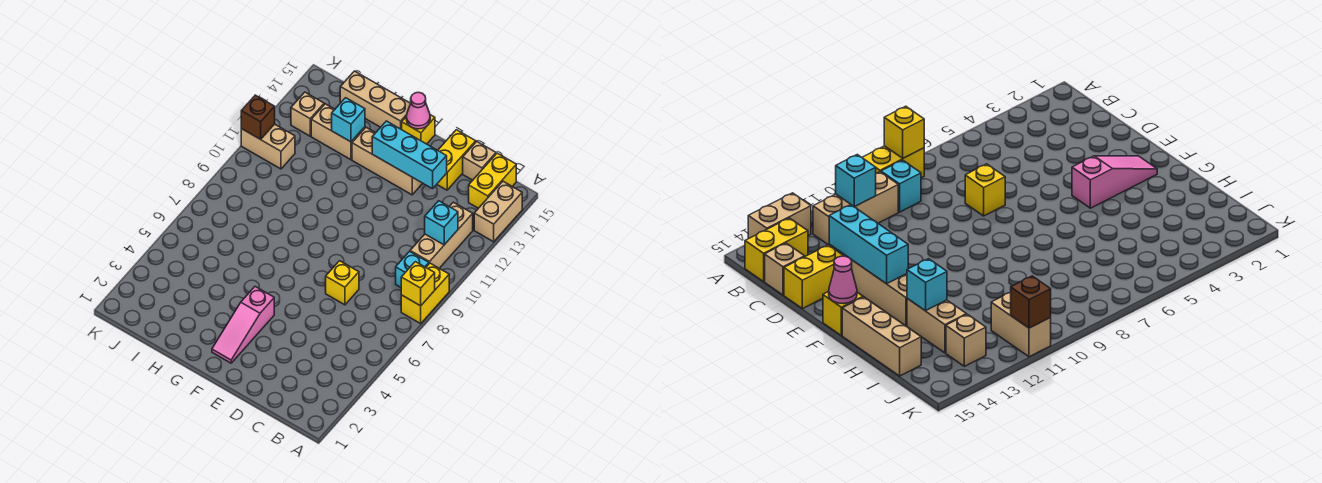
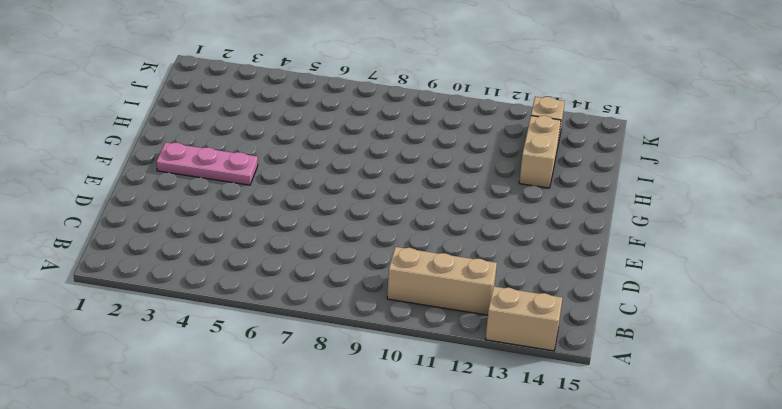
pink plate F2:F4 level 1 -> pink slope F2:F4 level 1 top 4
none -> yellow brick A8:A9 level 1
none -> cyan brick B9 level 1
none -> yellow brick B14:B15 level 1

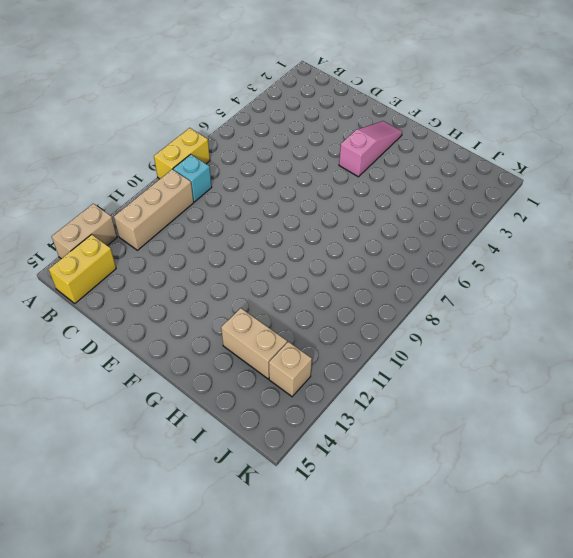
none -> tan brick C15 level 1
none -> yellow brick D7 level 1
none -> yellow brick D14:D15 level 1

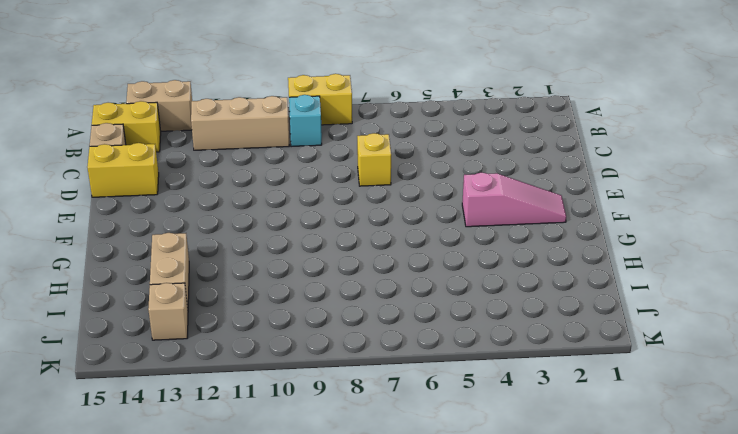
none -> tan brick E13:G13 level 1
none -> yellow brick F15 level 1
none -> tan brick G15:I15 level 1

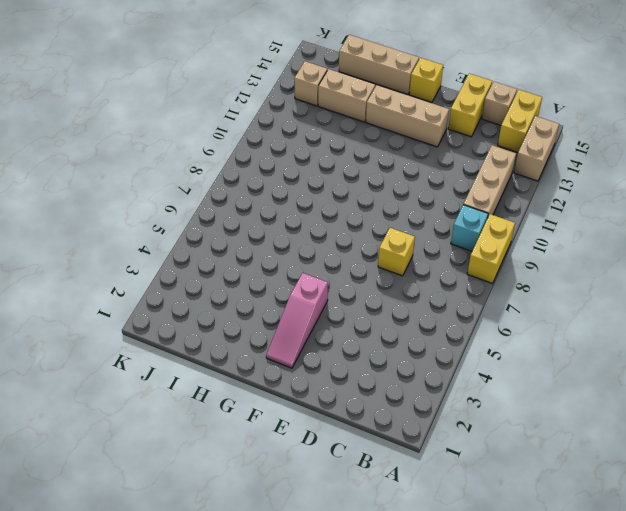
none -> tan brick J11:K11 level 1
none -> yellow brick A8 level 2
none -> cyan brick B11 level 2

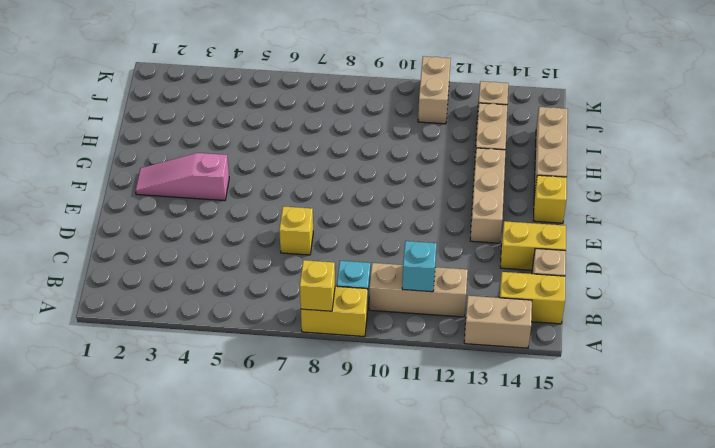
none -> cyan brick D13:F13 level 2
none -> pink cone F15 level 2
none -> cyan brick H13 level 2

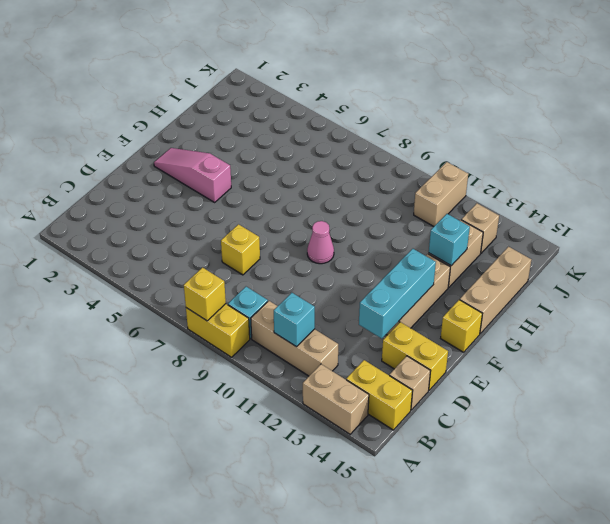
pink cone F9 level 1 -> pink cone F15 level 2
none -> brown brick K11 level 2

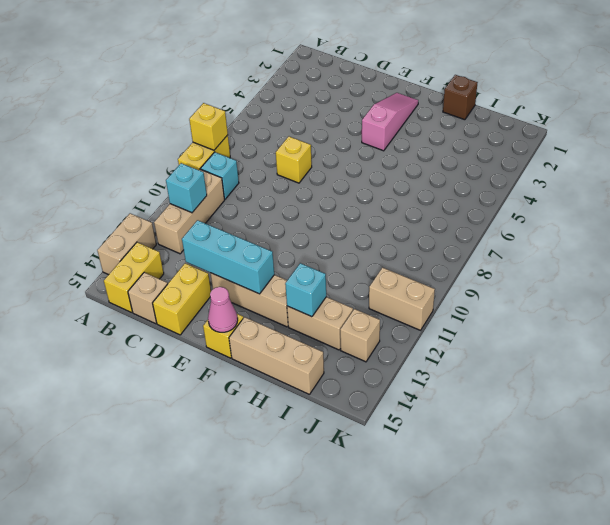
brown brick H1 level 1 -> brown brick K11 level 2

